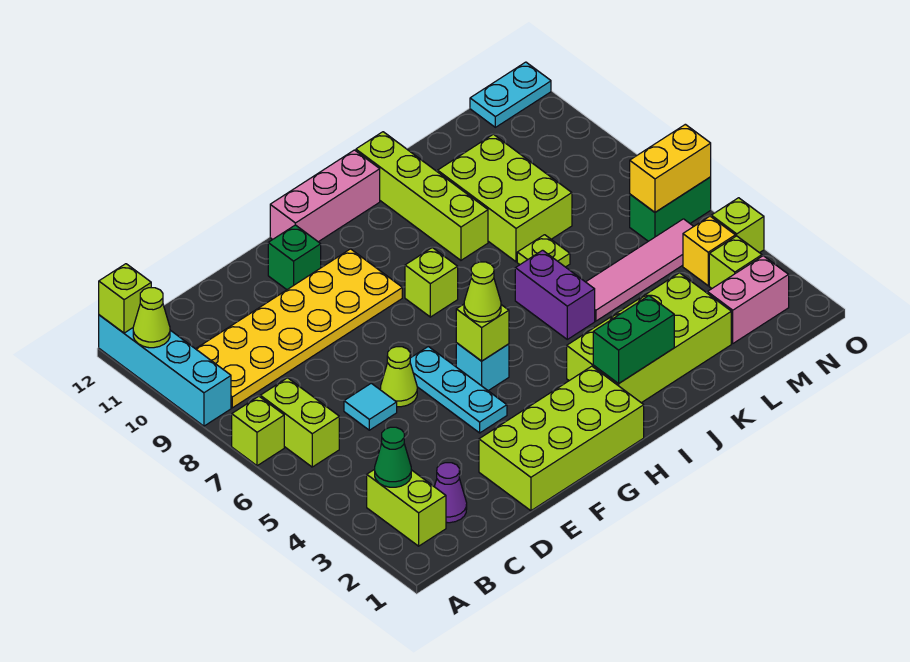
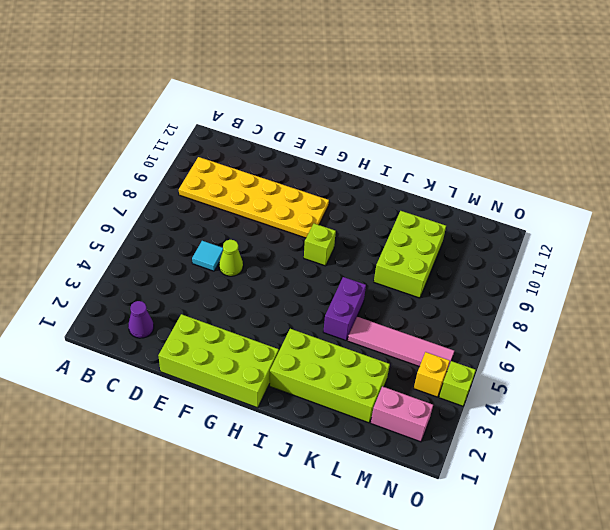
none -> lime brick A7 level 1
none -> cyan brick A9:A12 level 1
none -> lime brick B2:B3 level 1
none -> lime brick B6:B7 level 1

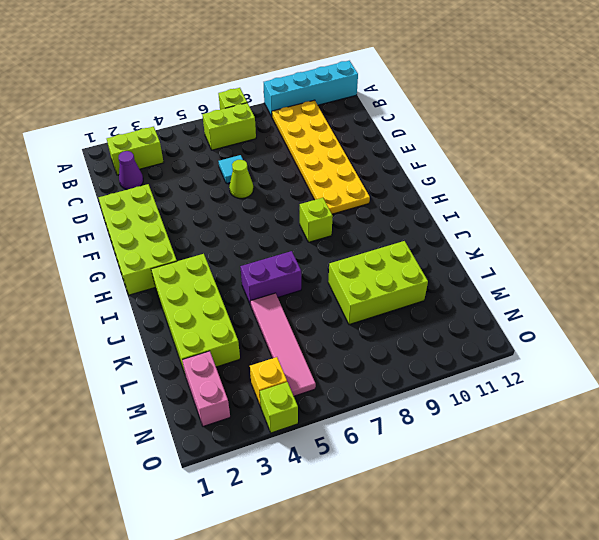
none -> cyan plate F4:F6 level 1
none -> green brick F11 level 1
none -> cyan brick G5 level 1
none -> pink brick G12:I12 level 1

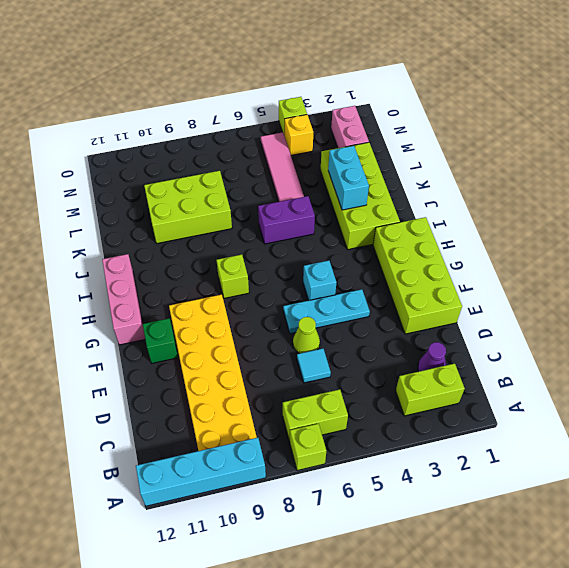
cyan brick J3:K3 level 2 -> none
none -> lime brick J9:J12 level 1
none -> lime plate K7 level 1
none -> lime brick N3 level 1
none -> green brick N6:O6 level 1

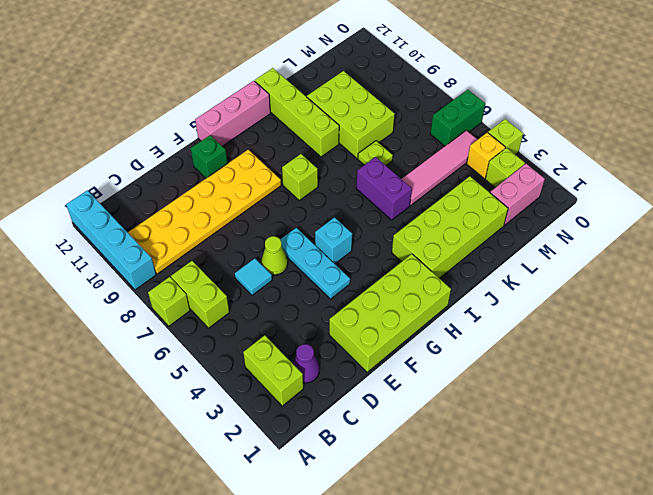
none -> cyan plate N12:O12 level 1
none -> lime cone A11 level 2
none -> lime brick A12 level 2
none -> green cone B3 level 2

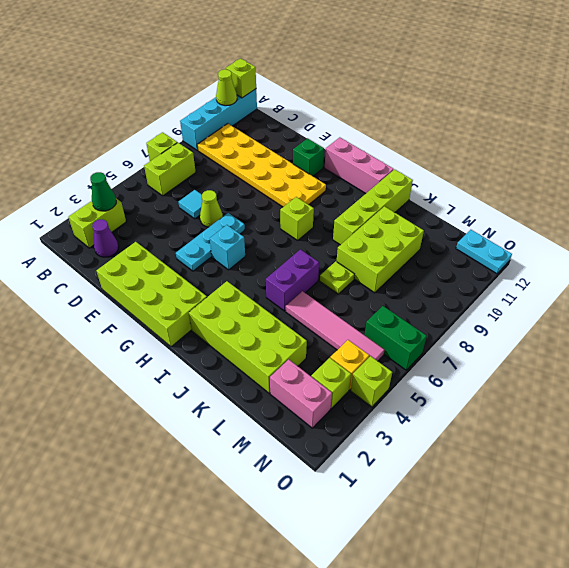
none -> lime brick G5 level 2
none -> green brick I2:J2 level 2
none -> yellow brick N6:O6 level 2
none -> lime cone G5 level 3

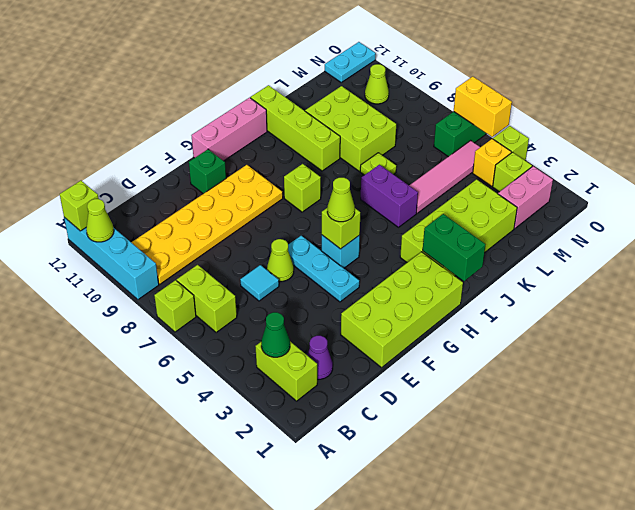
green brick I1:I2 level 2 -> green brick I2:J2 level 2
lime cone N10 level 1 -> none
yellow brick O5:O6 level 2 -> yellow brick N6:O6 level 2

